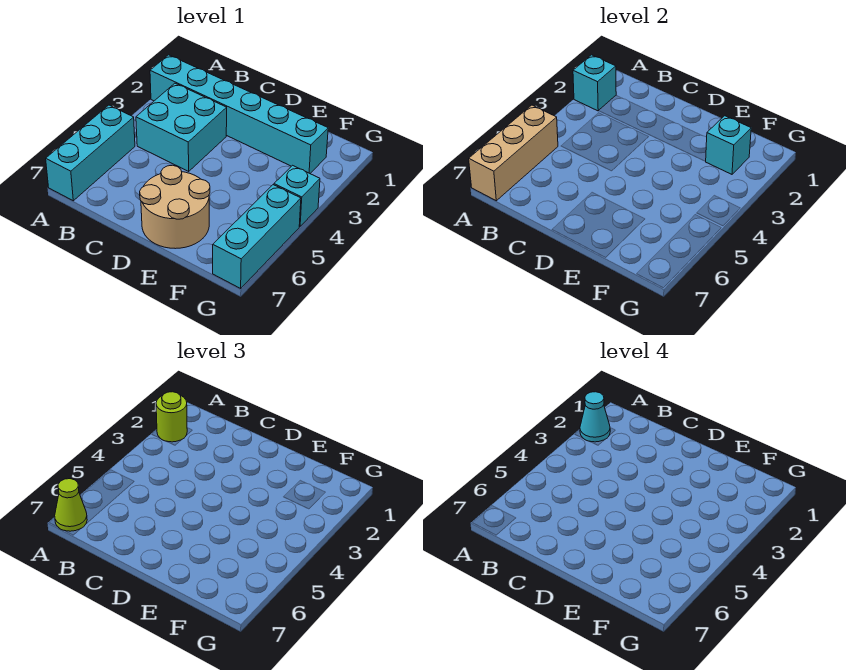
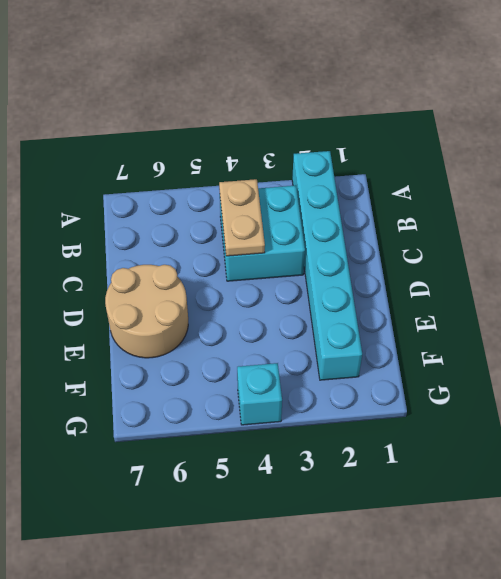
tan plate B4:C4 level 2 -> none
none -> cyan brick A5:A7 level 1
none -> cyan brick G5:G7 level 1
none -> cyan brick A2 level 2

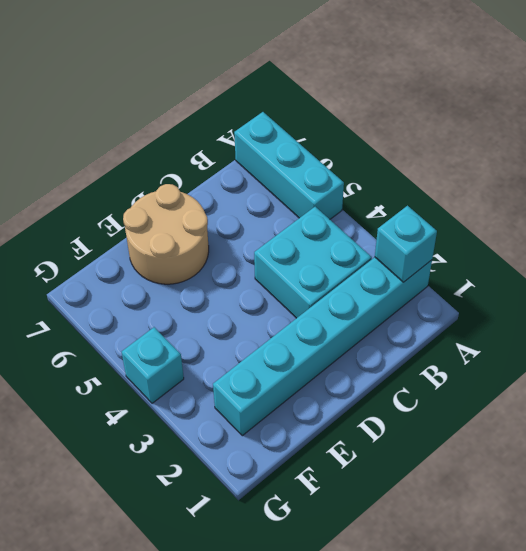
none -> cyan brick G5:G7 level 1
none -> tan brick A5:A7 level 2
none -> cyan brick F2 level 2

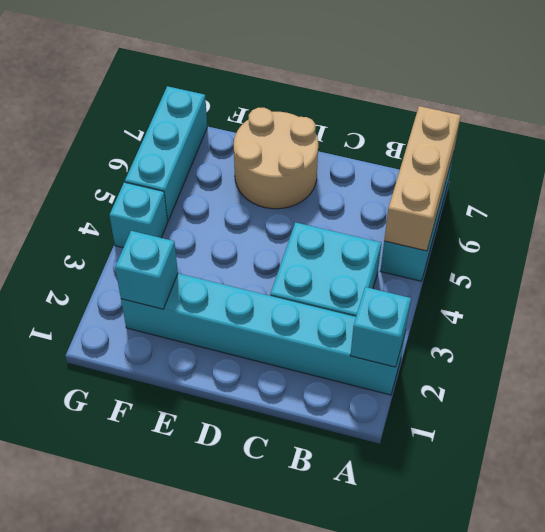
none -> lime round brick A2 level 3
none -> lime cone A7 level 3
none -> cyan cone A2 level 4

